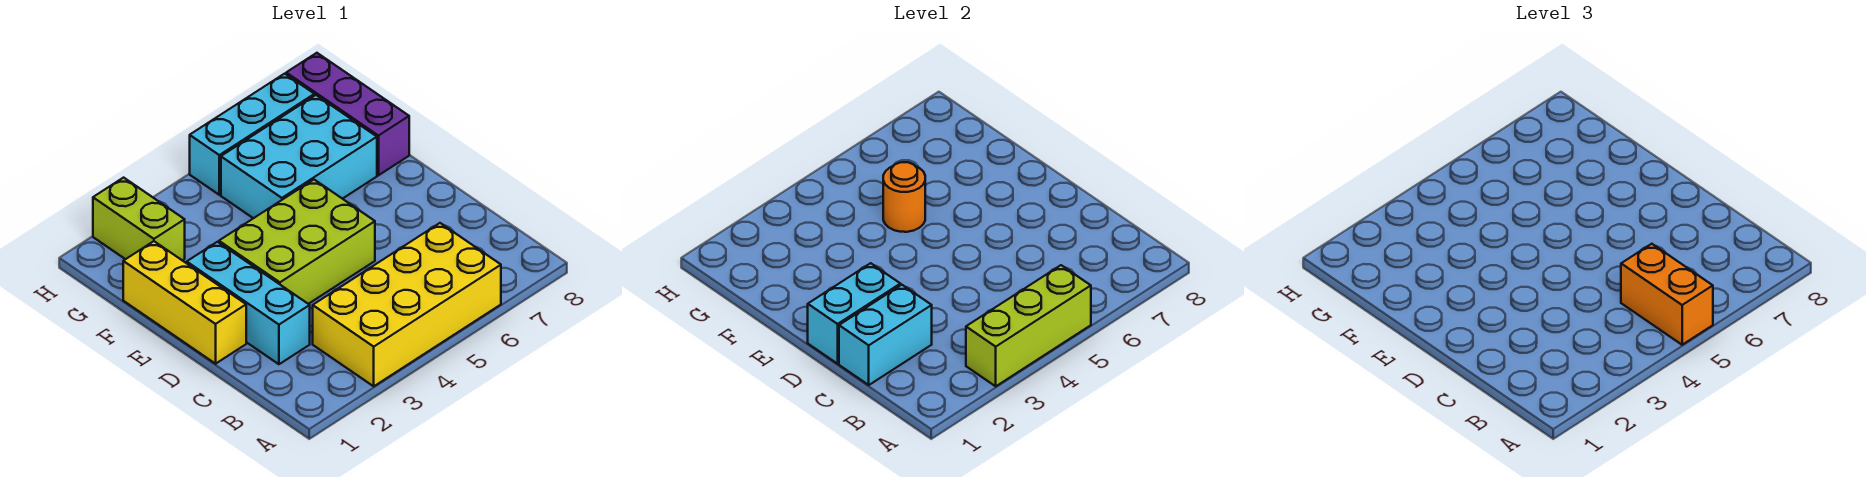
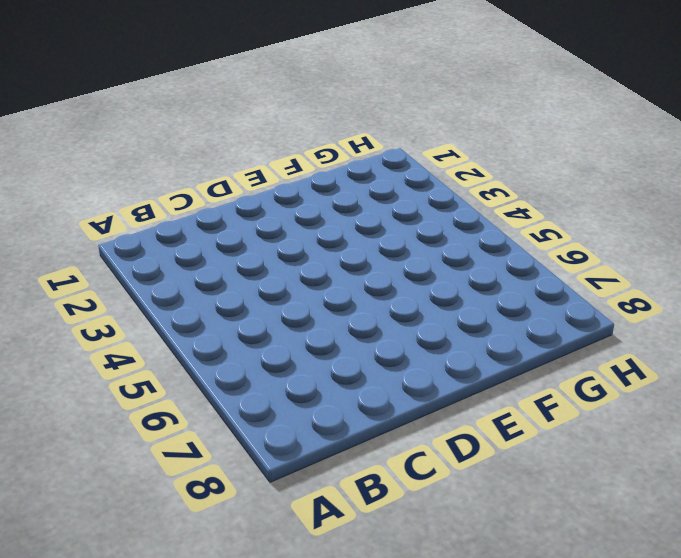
none -> yellow brick A3:B6 level 1
none -> cyan brick C2:E2 level 1
none -> yellow brick D1:F1 level 1

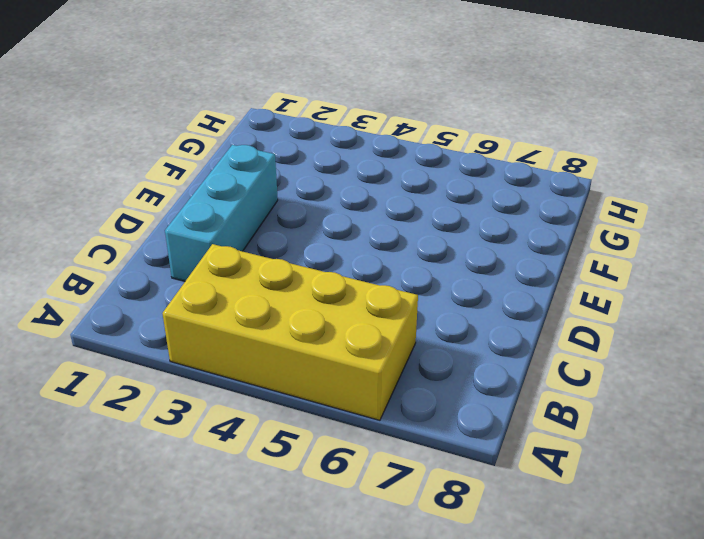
none -> yellow brick D1:F1 level 1
none -> lime brick D3:E5 level 1
none -> cyan brick F5:G7 level 1

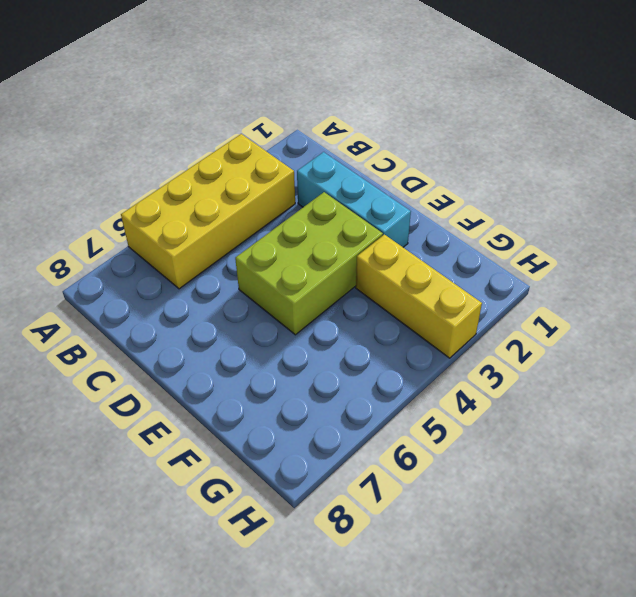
yellow brick F3:H3 level 1 -> yellow brick D1:F1 level 1
none -> cyan brick F5:G7 level 1
none -> purple brick F8:H8 level 1
none -> lime brick G2:H2 level 1

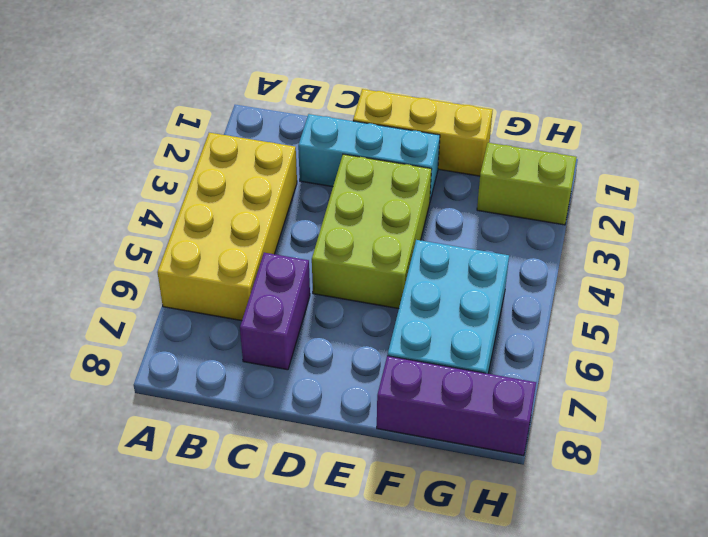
purple brick C6:C7 level 1 -> none
none -> cyan brick H5:H7 level 1
none -> lime brick A3:A5 level 2
none -> cyan brick C1:C2 level 2

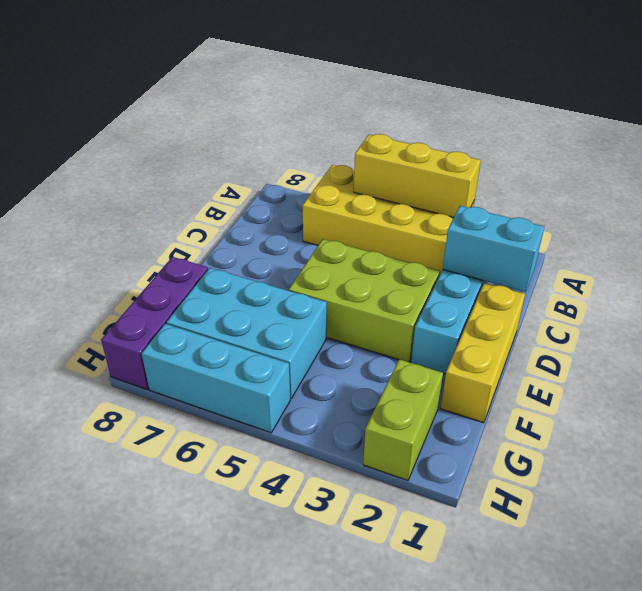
yellow brick A3:A5 level 2 -> lime brick A3:A5 level 2
none -> cyan brick D1:D2 level 2
none -> orange round brick F5 level 2
none -> orange brick A5:B5 level 3

